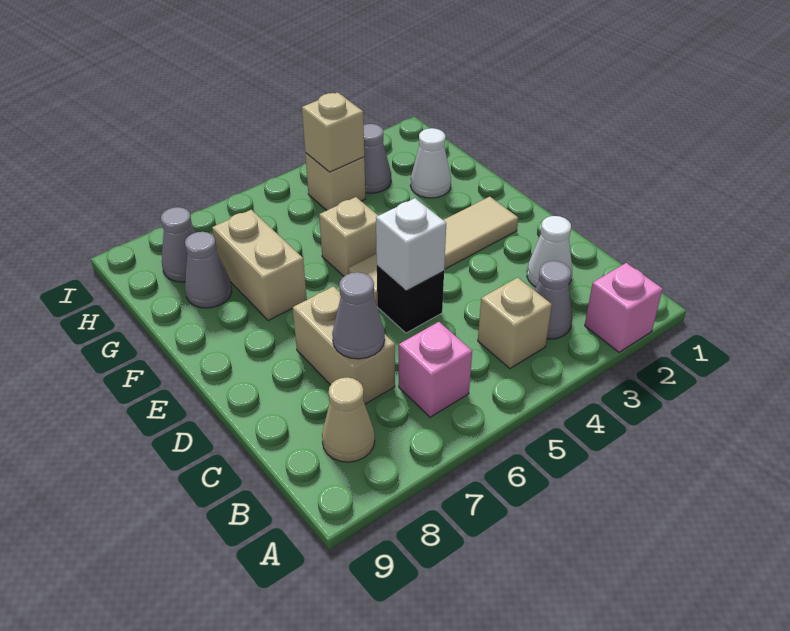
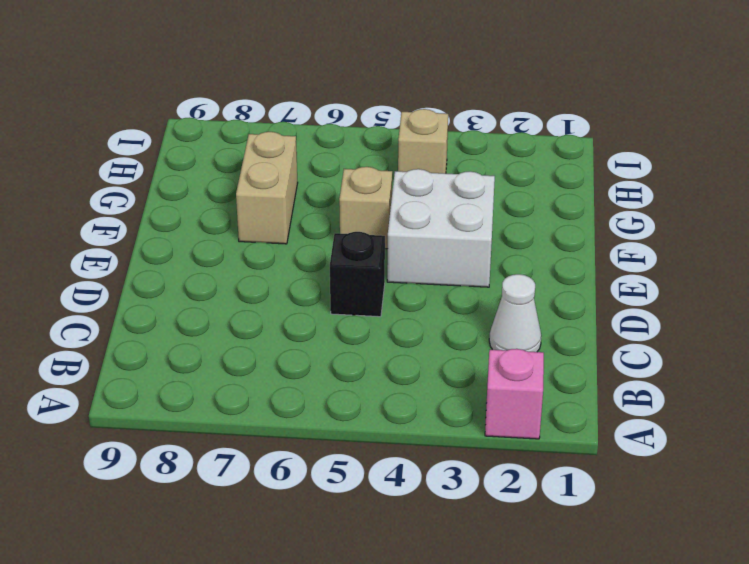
white brick E3:F4 level 1 -> tan tile E2:E5 level 1
none -> grey cone B3 level 1
none -> tan brick B4 level 1
none -> pink brick B6 level 1

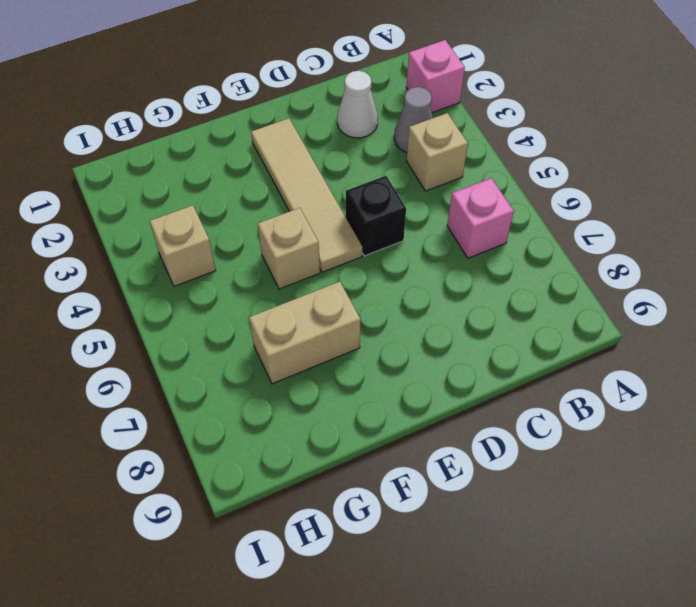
none -> tan cone B8 level 1
none -> tan brick C7:D7 level 1
none -> white cone G2 level 1

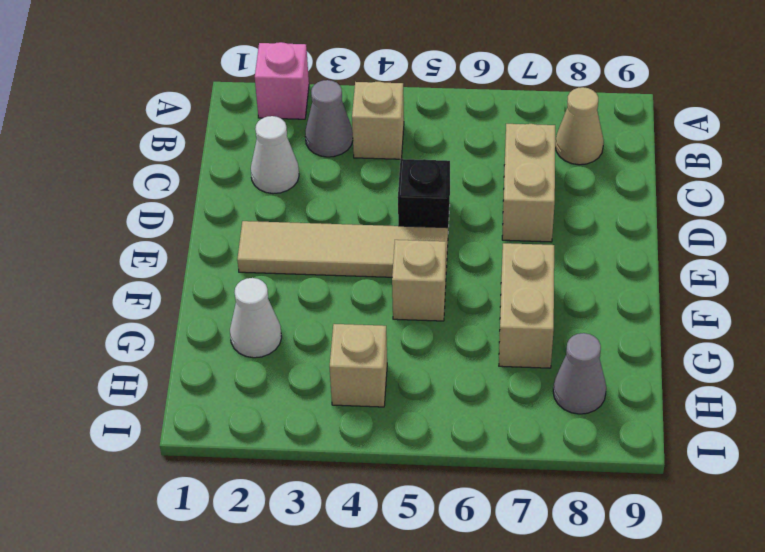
none -> pink brick B6 level 1
none -> grey cone G8 level 1
none -> grey cone H3 level 1

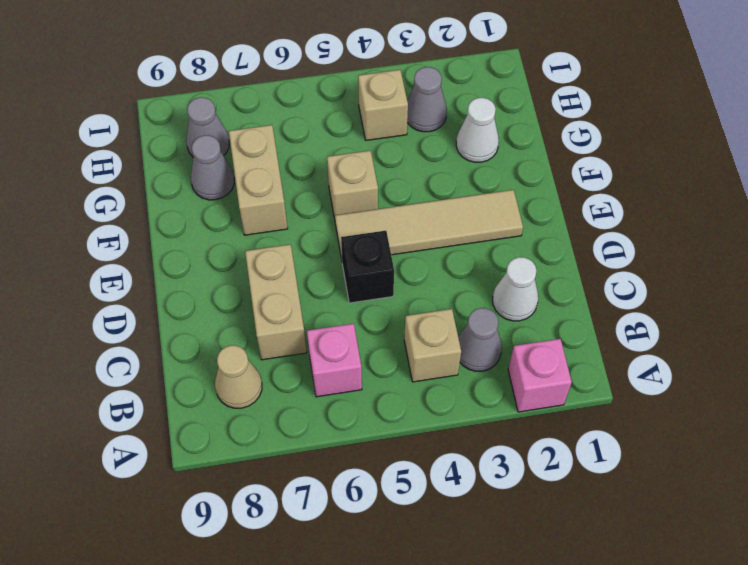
none -> grey cone C7 level 2
none -> white brick D5 level 2
none -> tan brick H4 level 2

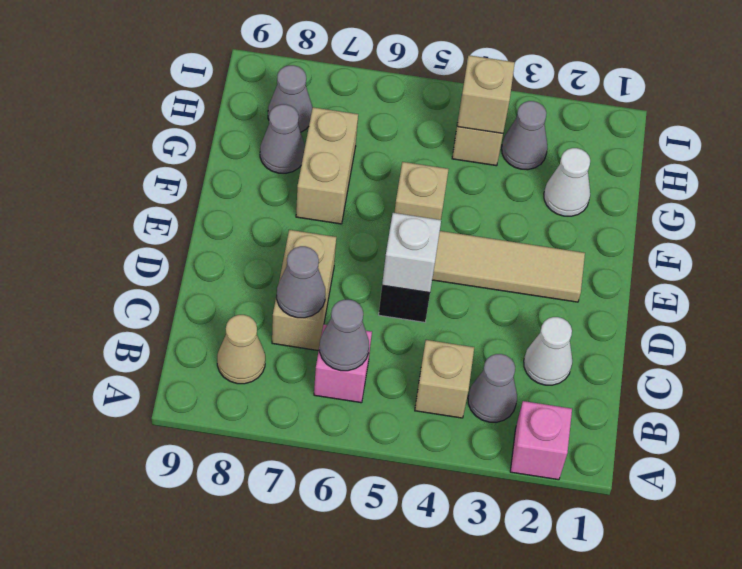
grey cone B6 level 2 -> none

